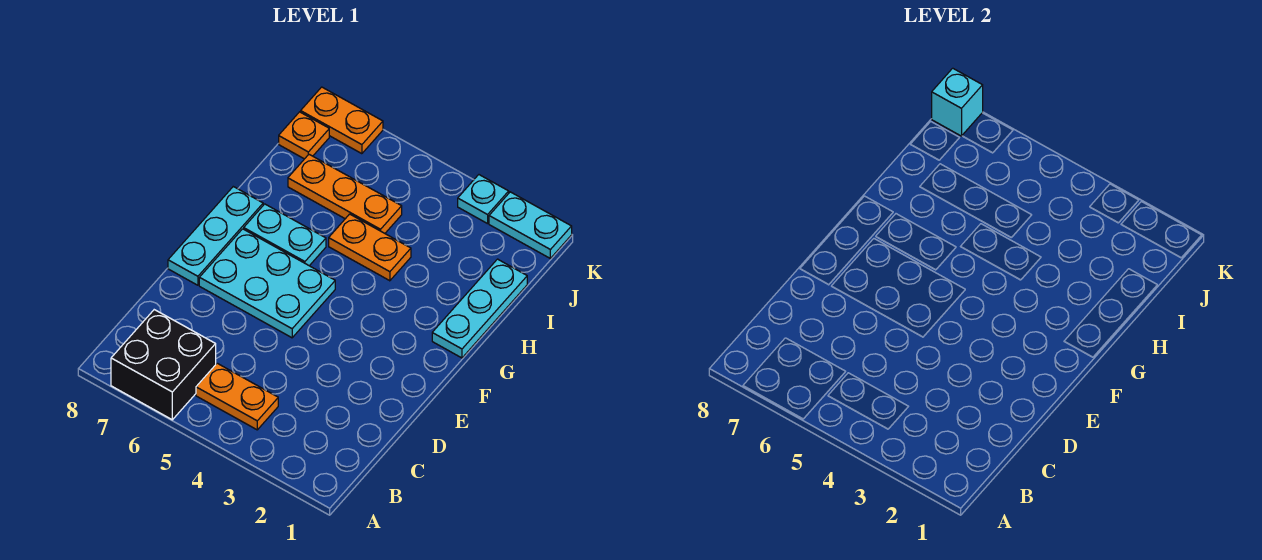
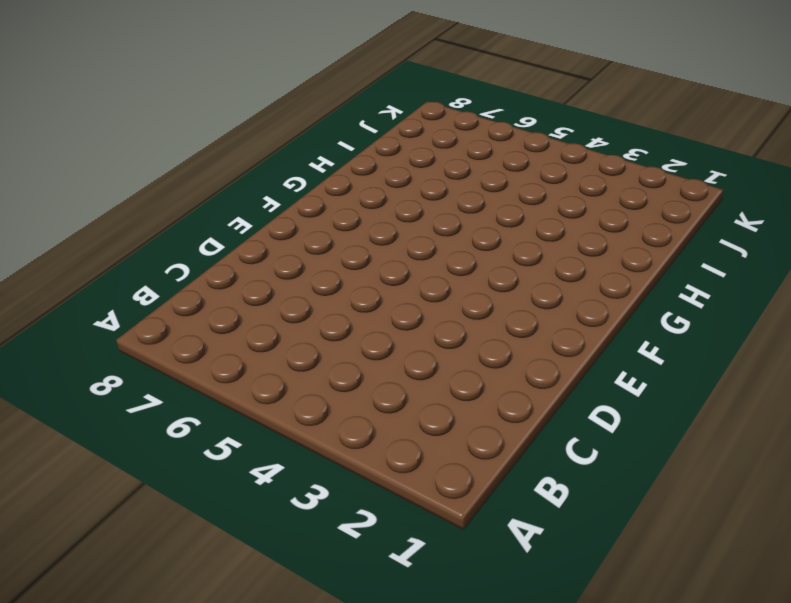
none -> black brick A6:B7 level 1
none -> orange plate B4:B5 level 1
none -> cyan plate E5:F7 level 1

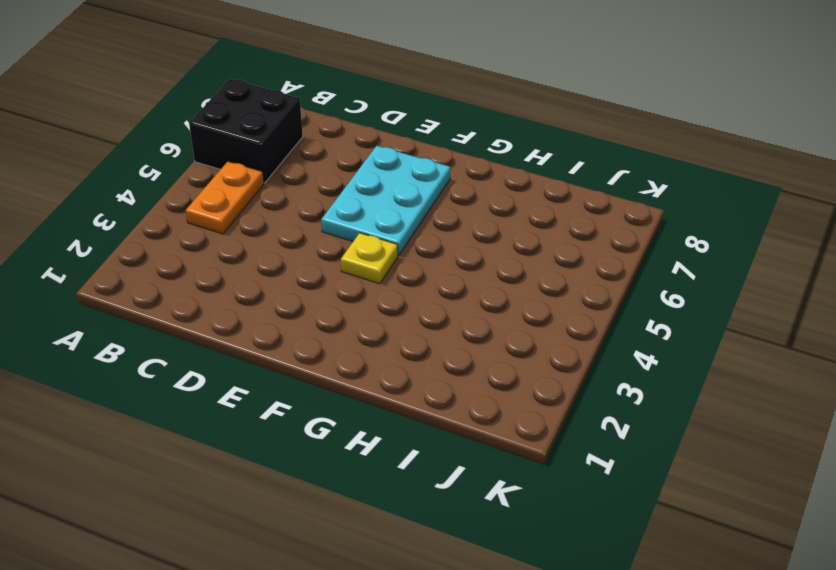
yellow plate F4 level 1 -> none
none -> cyan plate E8:G8 level 1
none -> cyan plate G1:I1 level 1
none -> cyan plate G6:G7 level 1

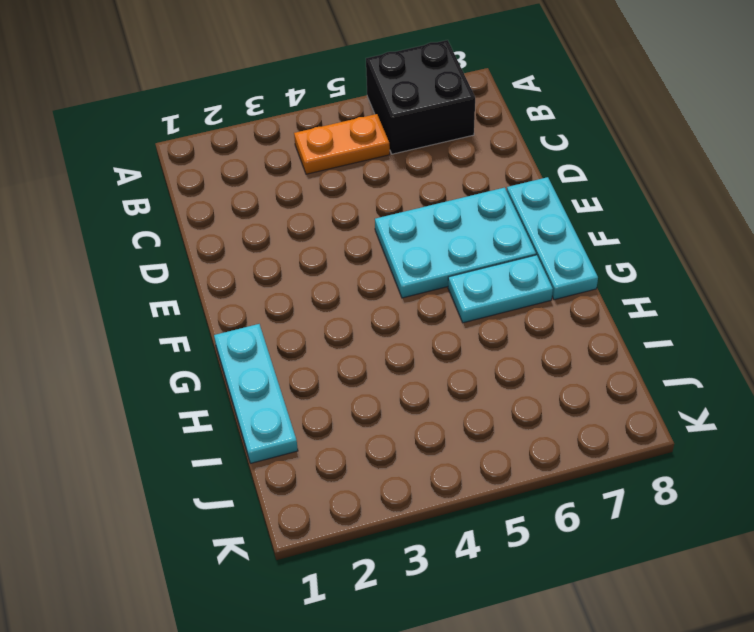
none -> orange plate H4:H5 level 1
none -> orange plate I5:I7 level 1
none -> orange plate J8 level 1

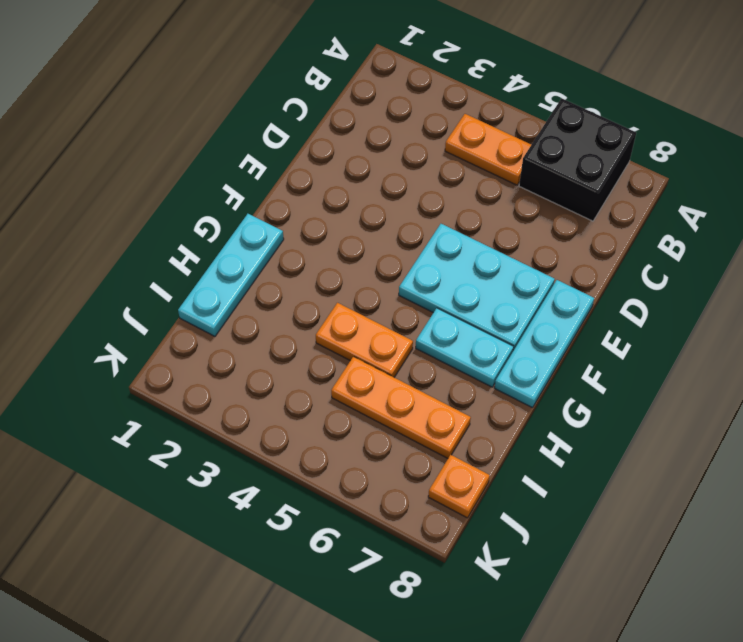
none -> cyan plate K1:K2 level 1
none -> cyan plate K3 level 1
none -> orange plate K7:K8 level 1

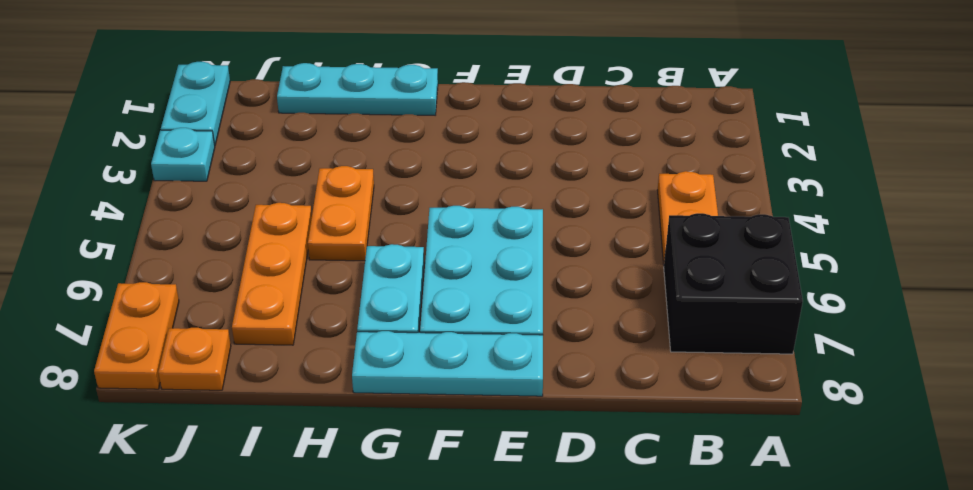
none -> cyan brick K8 level 2

